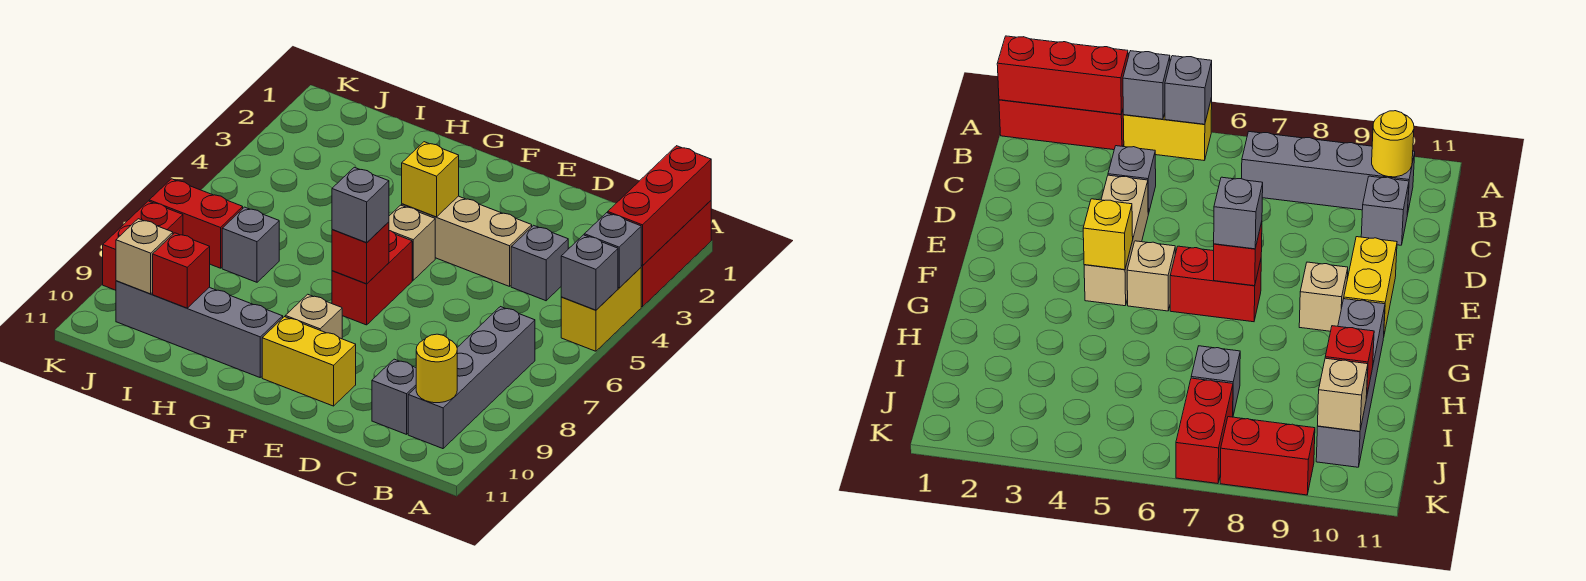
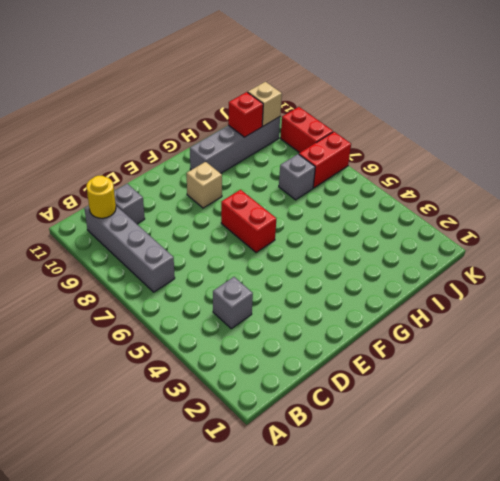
none -> red brick A1:A3 level 1
none -> yellow brick A4:A5 level 1
none -> tan brick D4:F4 level 1

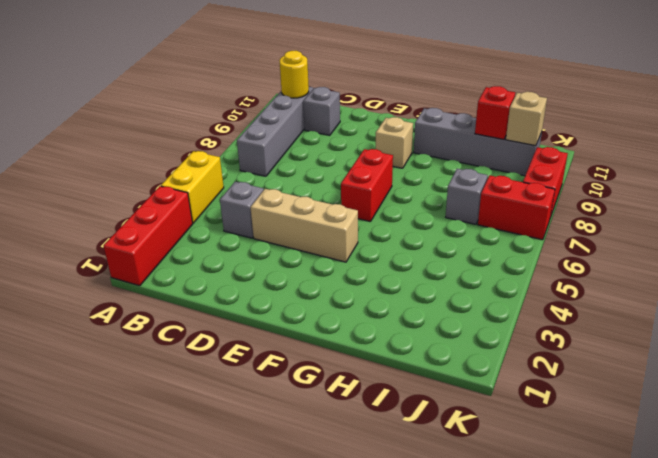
none -> yellow brick E10:F10 level 1
none -> tan brick F5 level 1
none -> red brick A1:A3 level 2

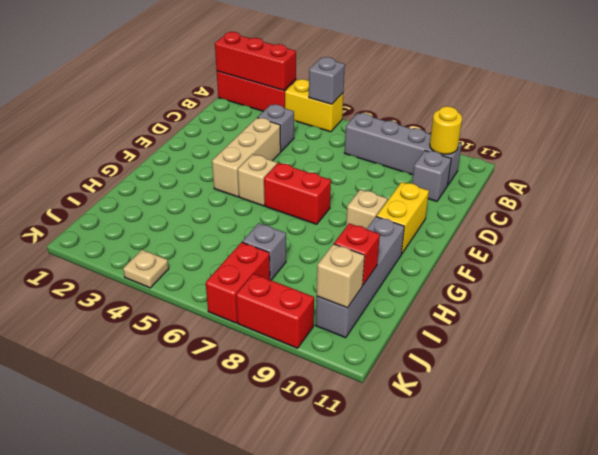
tan plate K4 level 1 -> none
none -> grey brick A4 level 2
none -> yellow brick F4 level 2
none -> red brick F7 level 2

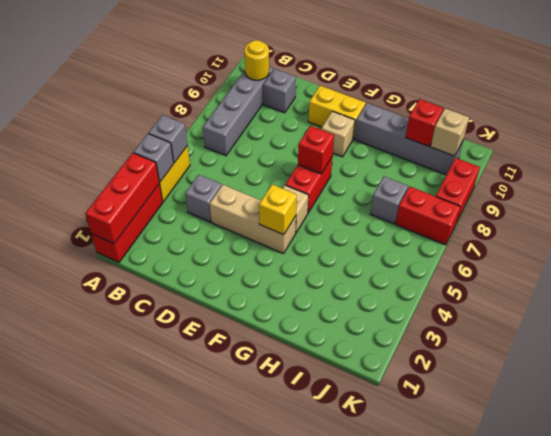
none -> grey brick F7 level 3

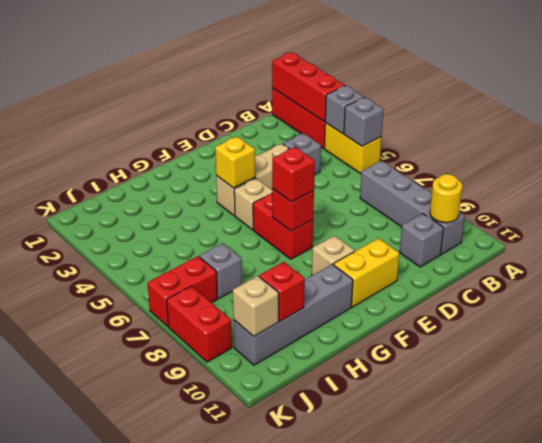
red brick F7 level 3 -> grey brick F7 level 3

